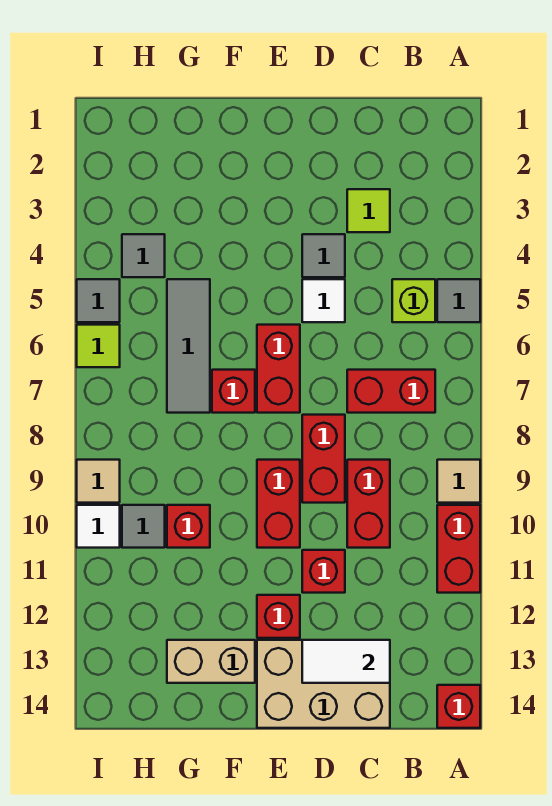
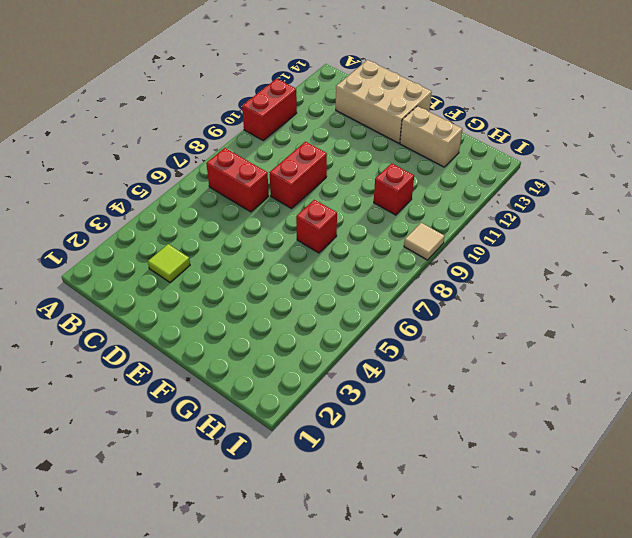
none -> grey tile A5 level 1
none -> tan tile A9 level 1
none -> red brick A14 level 1

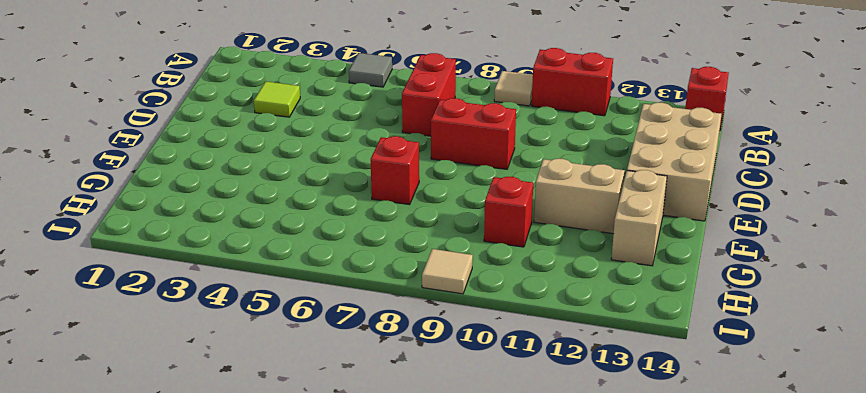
tan brick F11:F12 level 1 -> none
none -> lime brick B5 level 1
none -> red brick C9:C10 level 1
none -> grey tile D4 level 1

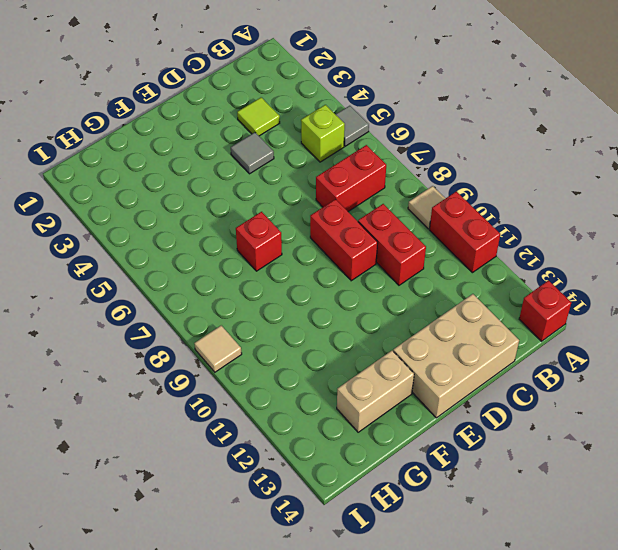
none -> white tile D5 level 1
none -> red brick D11 level 1
none -> red brick E6:E7 level 1

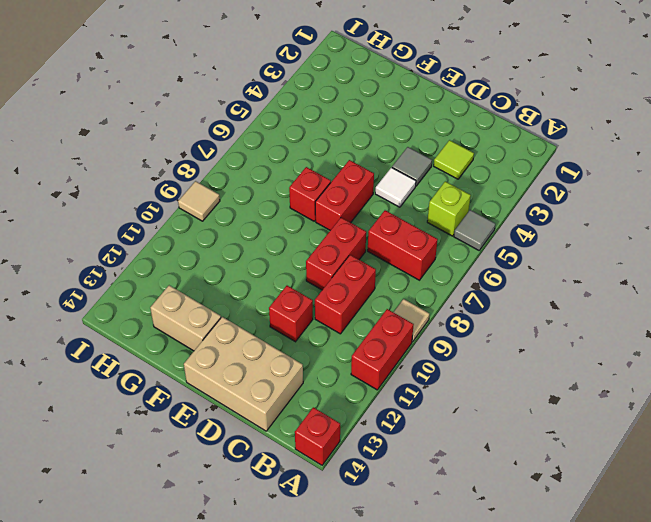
none -> red brick E9:E10 level 1
none -> red brick E12 level 1
none -> grey tile G5:G7 level 1

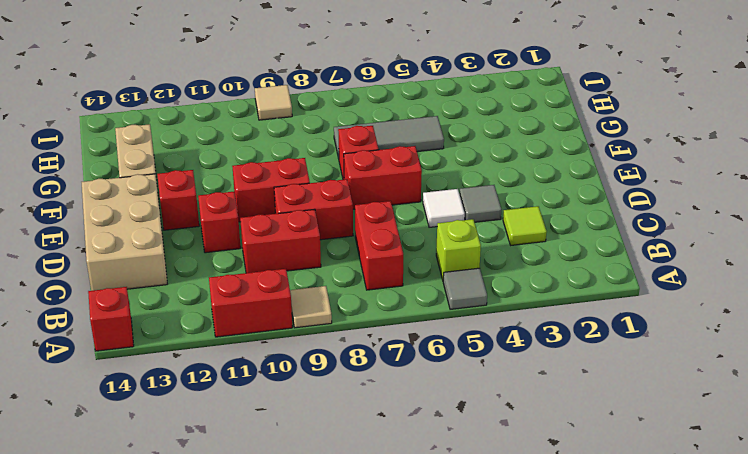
none -> red brick G10 level 1
none -> grey tile H4 level 1
none -> grey tile H10 level 1

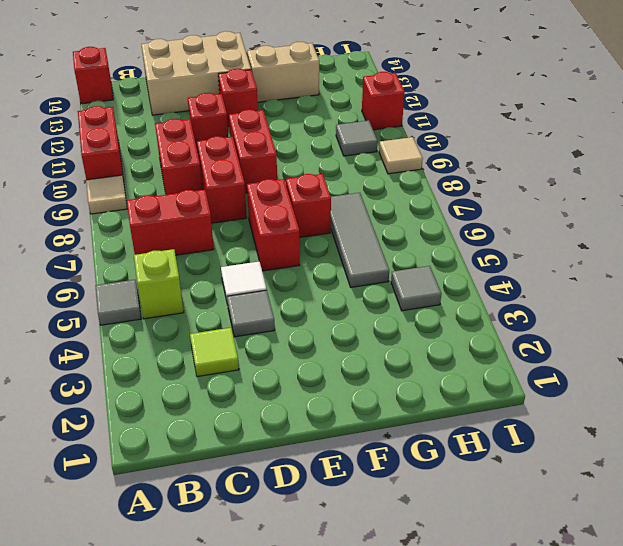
red brick I11 level 1 -> red brick G10 level 1
none -> grey tile I5 level 1
none -> lime tile I6 level 1
none -> white tile I10 level 1

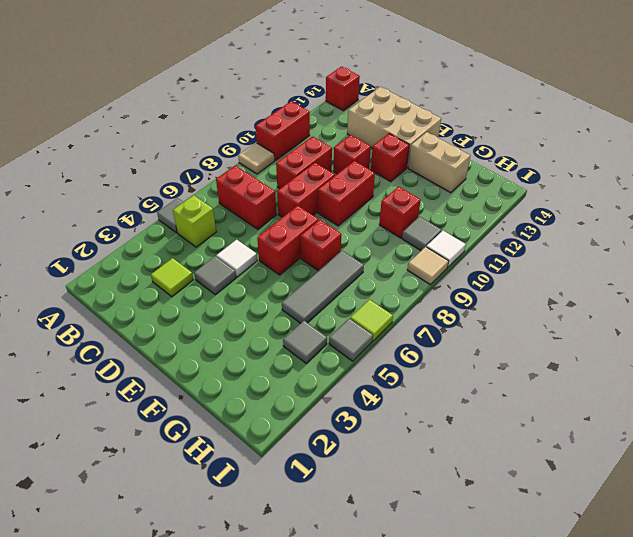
none -> white tile C13:D13 level 2

